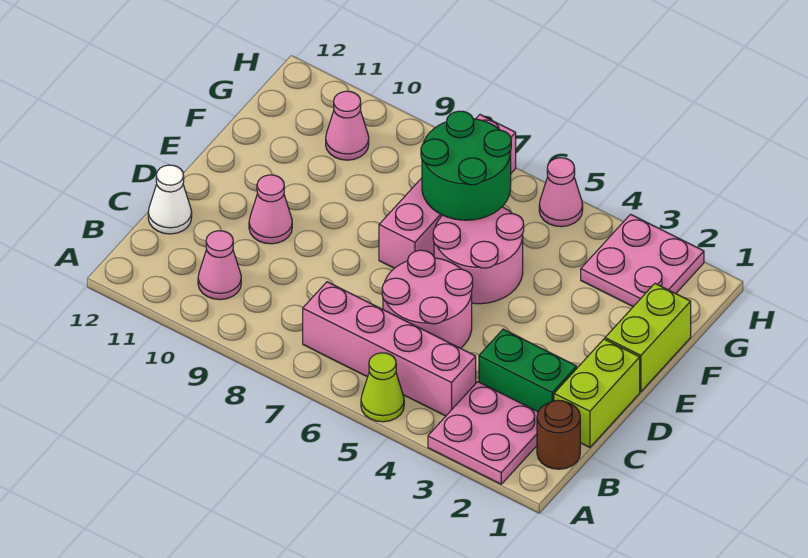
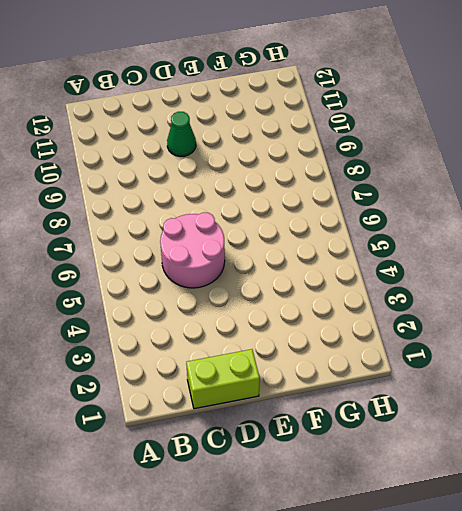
green cone D10 level 1 -> pink cone D10 level 1
none -> pink plate A2:B3 level 1
none -> lime cone A5 level 1
none -> brown round brick B1 level 1

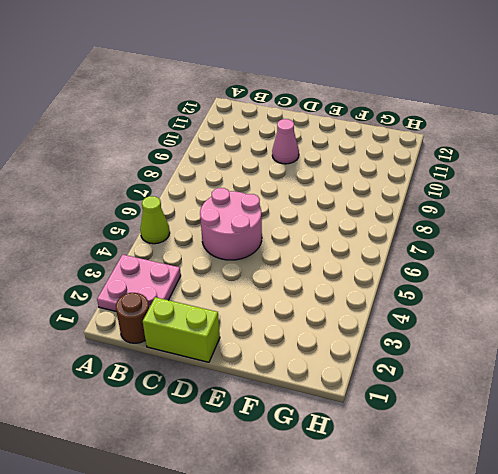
none -> pink brick B4:B7 level 1
none -> pink cone B10 level 1
none -> green brick C2:C3 level 1

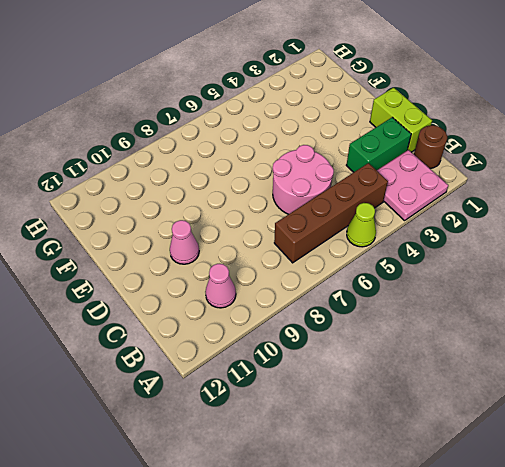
brown brick B4:B7 level 1 -> pink brick B4:B7 level 1
none -> white cone C12 level 1
none -> lime brick E1:F1 level 1
none -> pink round brick E5:F6 level 1

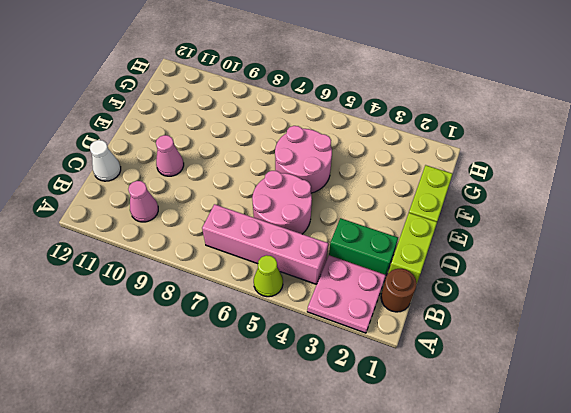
none -> pink brick E7:H7 level 1
none -> pink plate G2:H3 level 1
none -> pink cone G10 level 1

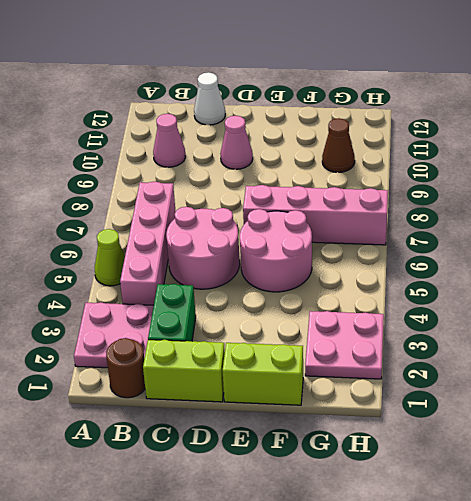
brown cone G10 level 1 -> pink cone G10 level 1
none -> pink cone H5 level 1
none -> green round brick F6:G7 level 2

